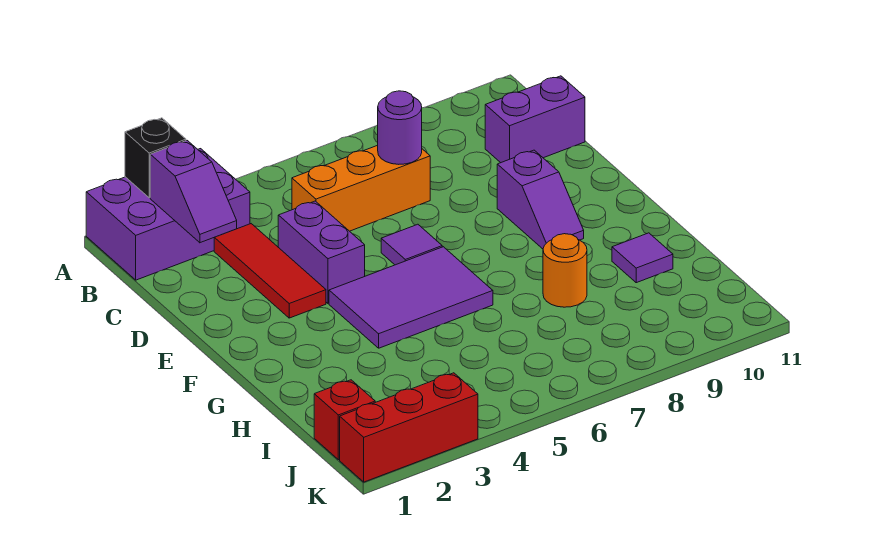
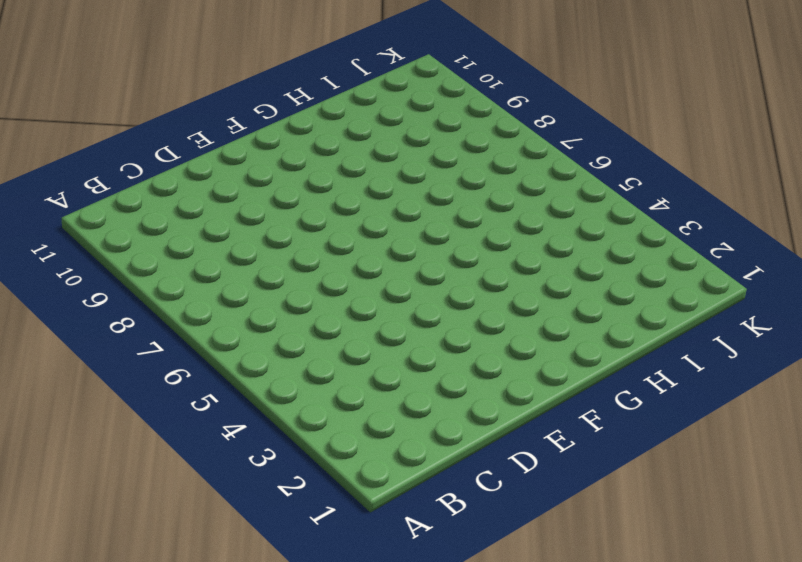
none -> purple brick A1:B3 level 1
none -> red tile C3:E3 level 1
none -> orange brick C5:C7 level 1

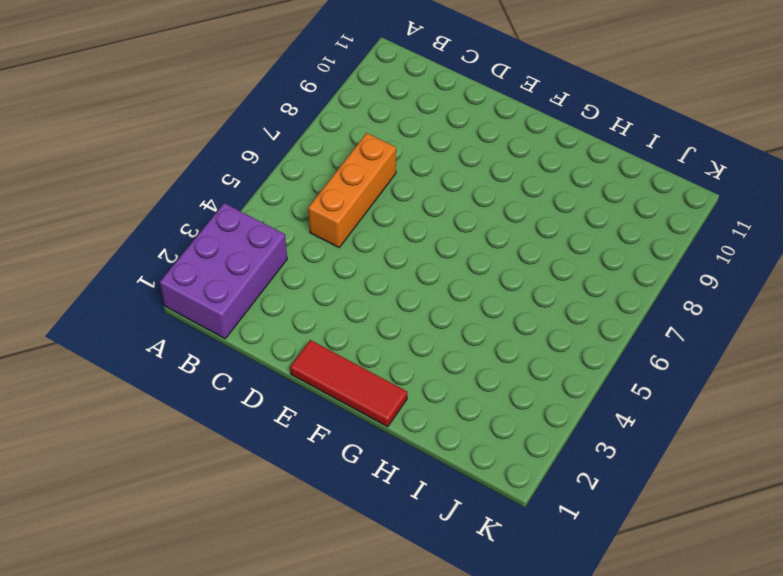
red tile E1:G1 level 1 -> red tile C3:E3 level 1
none -> purple brick C10:C11 level 1
none -> purple brick D4:E4 level 1
none -> purple tile E6 level 1

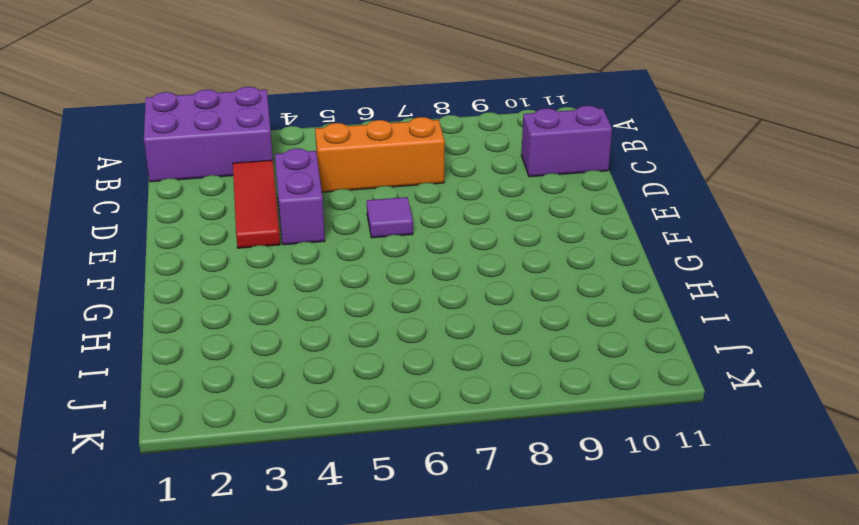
none -> purple slope E9:F9 level 1 top E
none -> purple tile F4:G6 level 1
none -> orange round brick H8 level 1

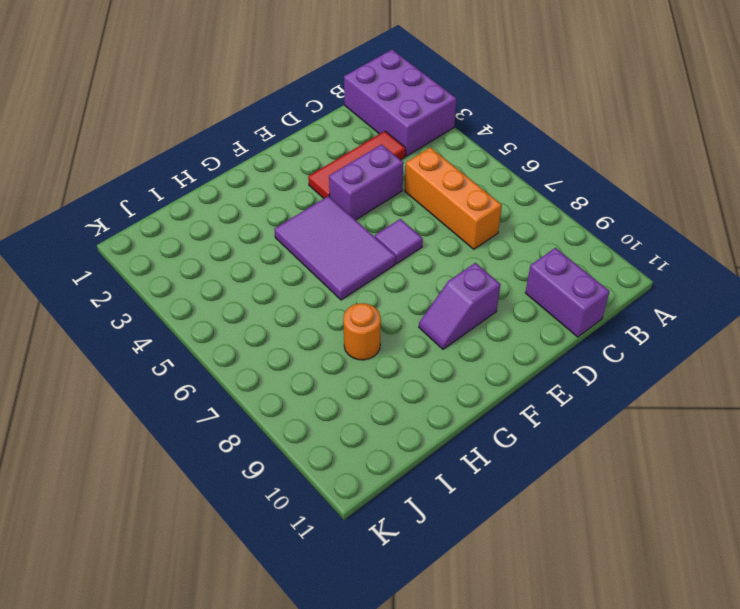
none -> purple tile H10 level 1
none -> red brick J1 level 1
none -> red brick K1:K3 level 1

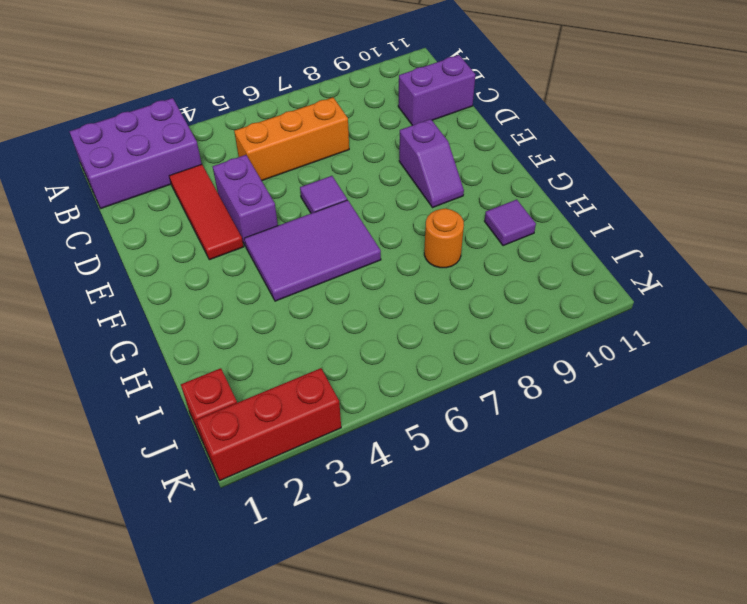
none -> black brick A2 level 2
none -> purple slope B2:C2 level 2 top B
none -> purple round brick C7 level 2

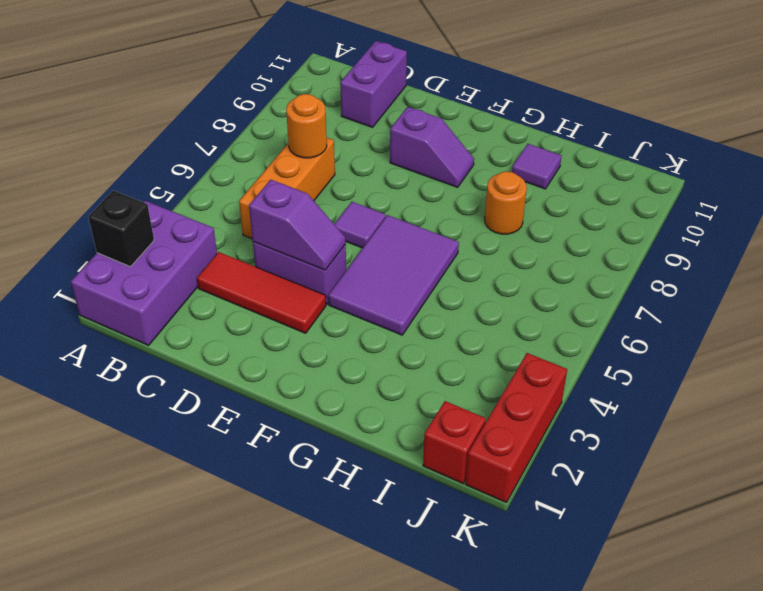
orange round brick C7 level 2 -> purple round brick C7 level 2
purple slope D4:E4 level 2 top D -> purple slope B2:C2 level 2 top B

